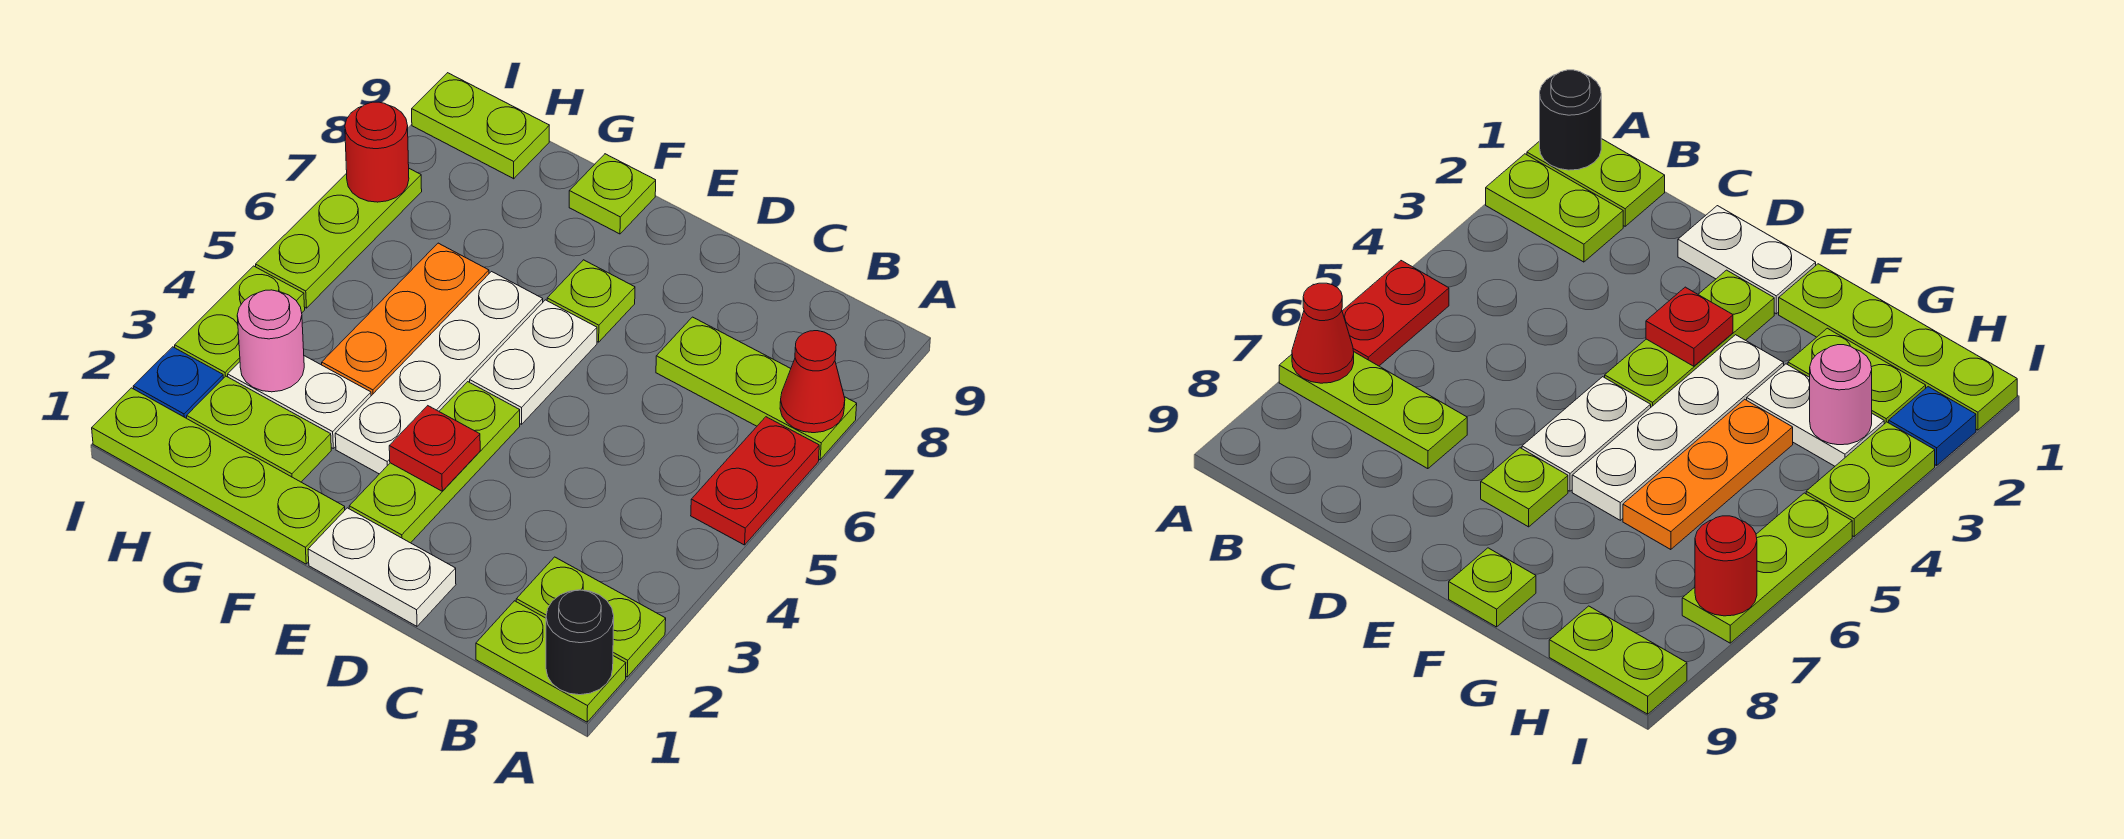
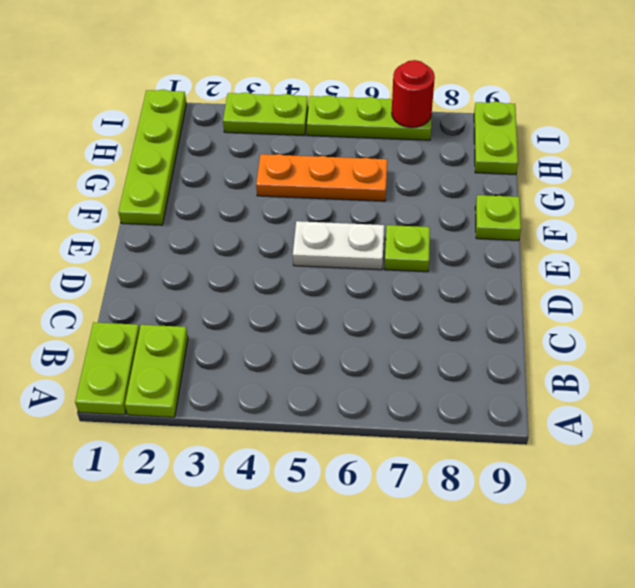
none -> red plate A5:A6 level 1
none -> lime plate A7:C7 level 1
none -> white plate D1:E1 level 1

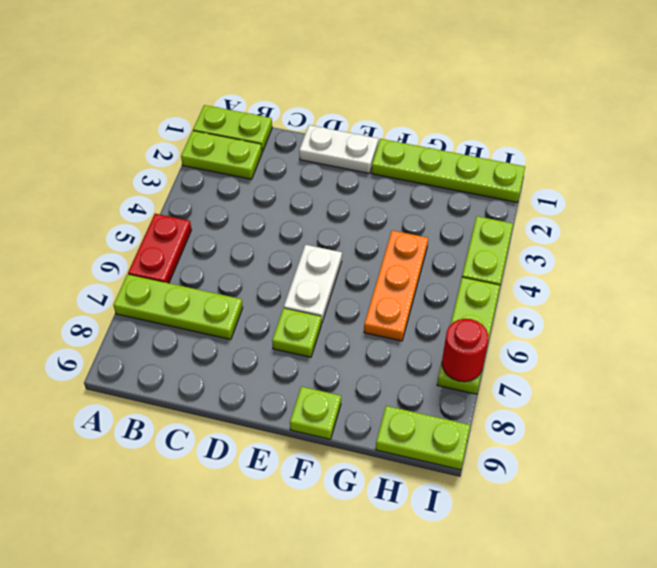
none -> lime plate E2:E4 level 1
none -> white plate F3:F6 level 1
none -> lime plate G2:H2 level 1

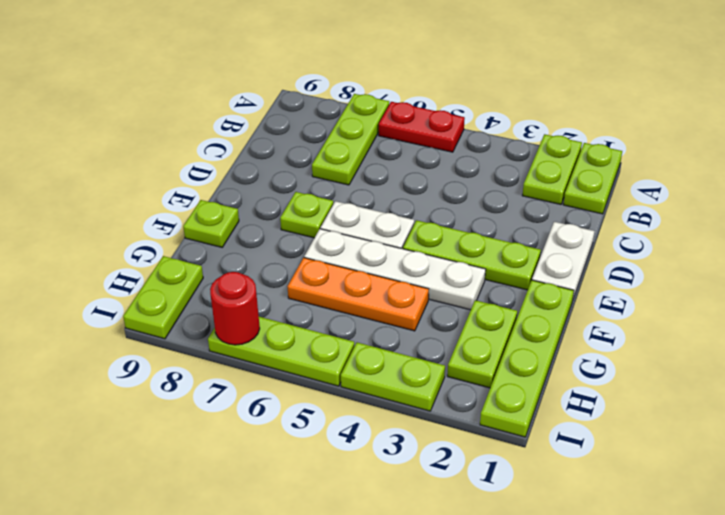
none -> white plate G3:H3 level 1
none -> blue plate I2 level 1
none -> black round brick A1 level 2

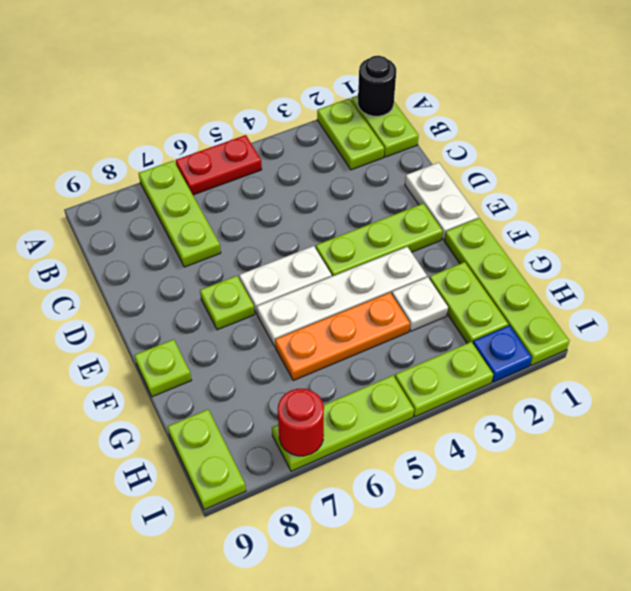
white plate G3 level 1 -> white plate G3:H3 level 1
none -> red cone A7 level 2
none -> red plate E3 level 2
none -> pink round brick H3 level 2

